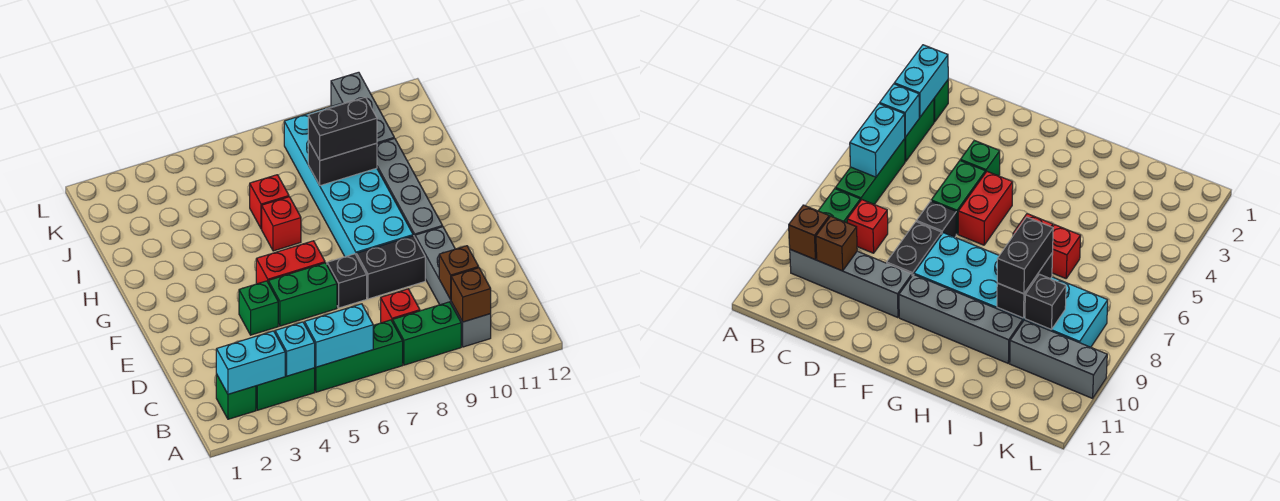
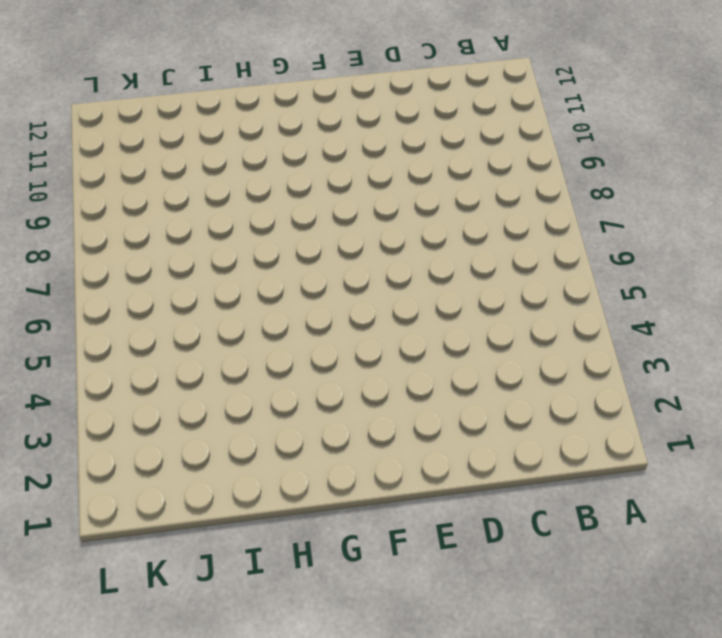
none -> green brick B2 level 1
none -> green brick B3:B4 level 1
none -> green brick B5:B7 level 1

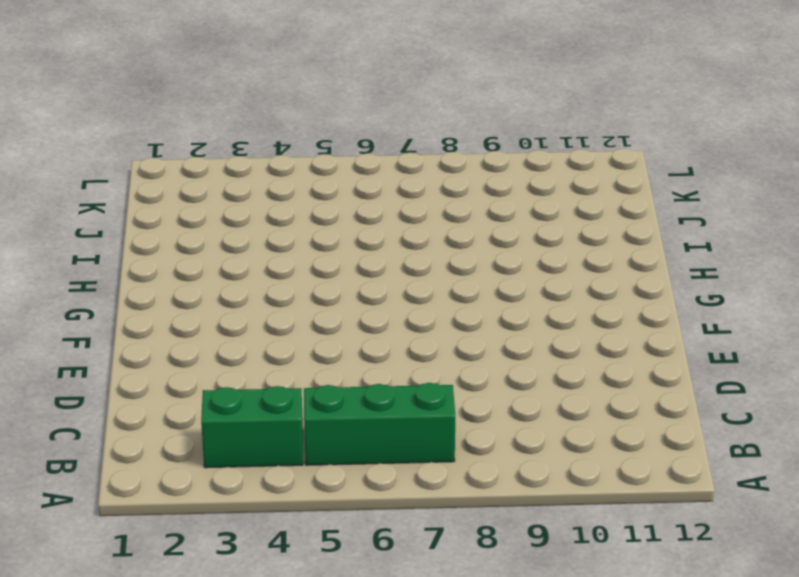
none -> green brick B2 level 1
none -> green brick B8:B9 level 1
none -> grey brick B10:E10 level 1

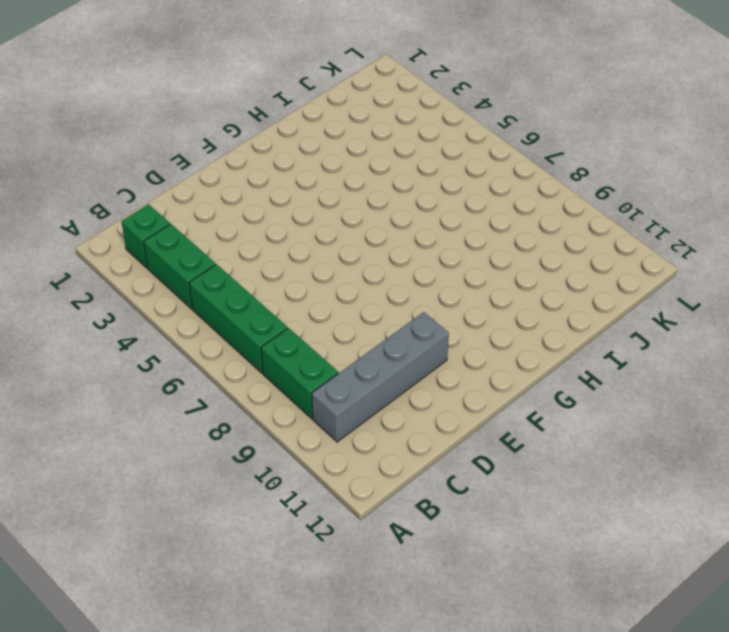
none -> red brick C8 level 1
none -> green brick E4 level 1
none -> green brick E5:E6 level 1

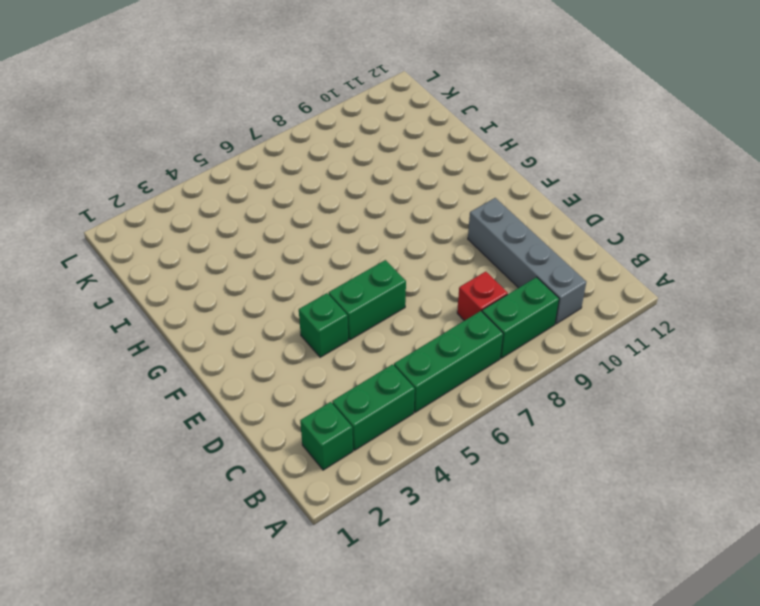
none -> black brick E7 level 1
none -> black brick E8:E9 level 1
none -> red brick F5:F6 level 1

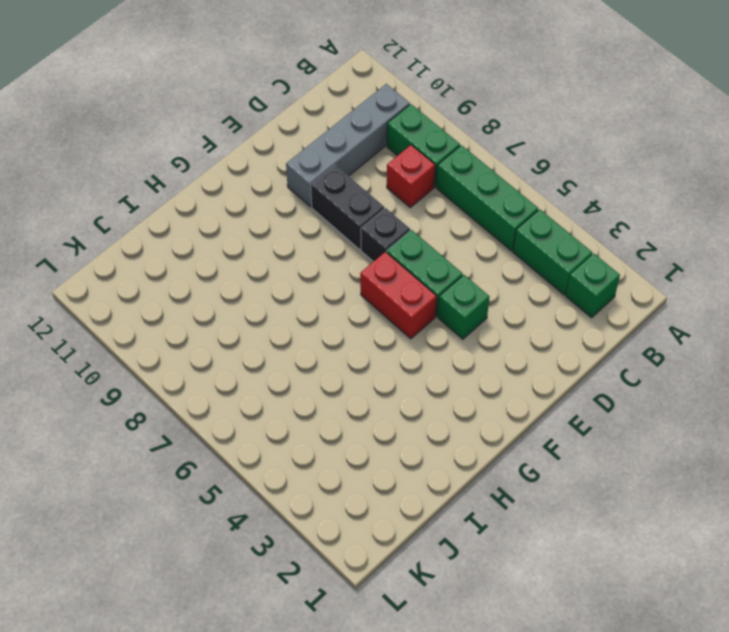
none -> cyan brick F8:K9 level 1
none -> grey brick F10:I10 level 1
none -> red brick H6 level 1

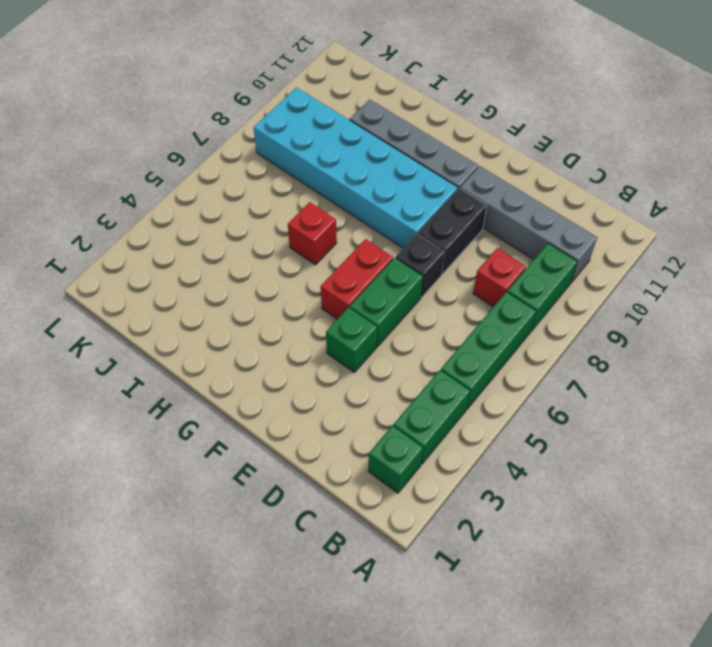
none -> red brick I6 level 1
none -> grey brick J10:L10 level 1
none -> cyan brick B2:B3 level 2

